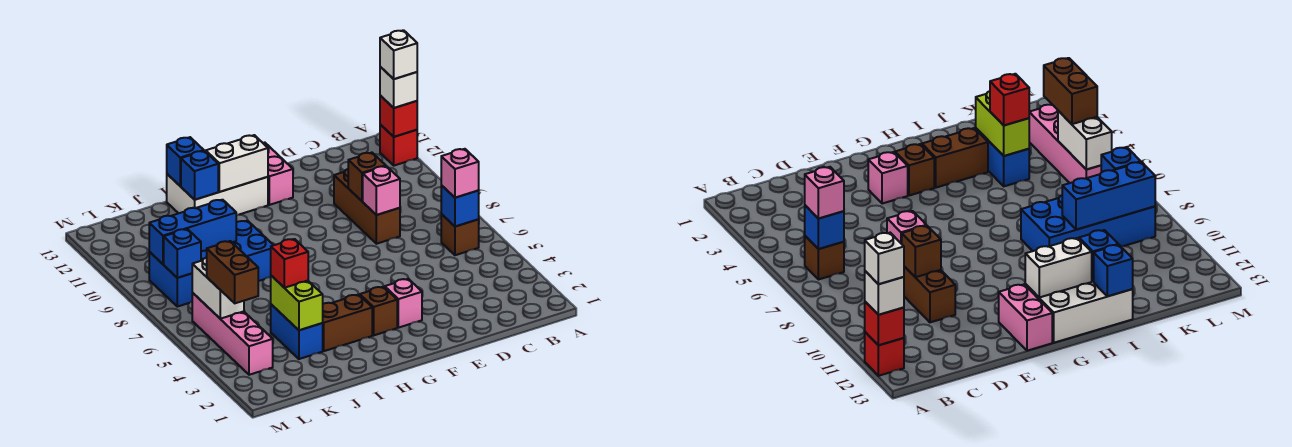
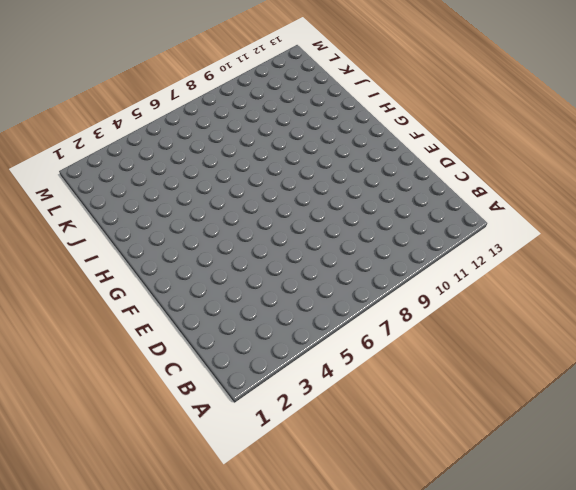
none -> red brick A12 level 1
none -> brown brick B6 level 1
none -> brown brick D8:D10 level 1

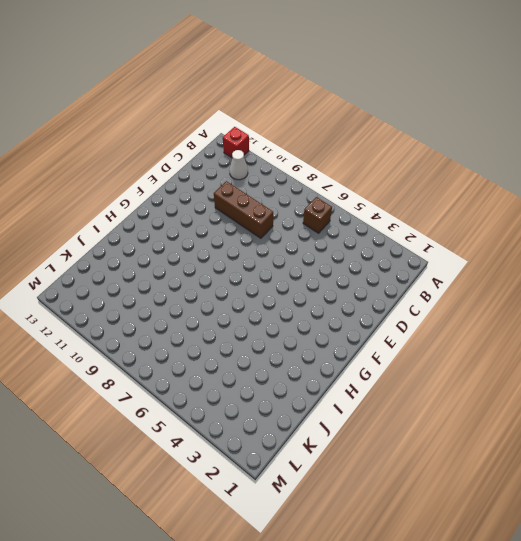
white cone B11 level 1 -> none
none -> pink brick F3 level 1
none -> pink brick F12:F13 level 1
none -> brown brick G3 level 1

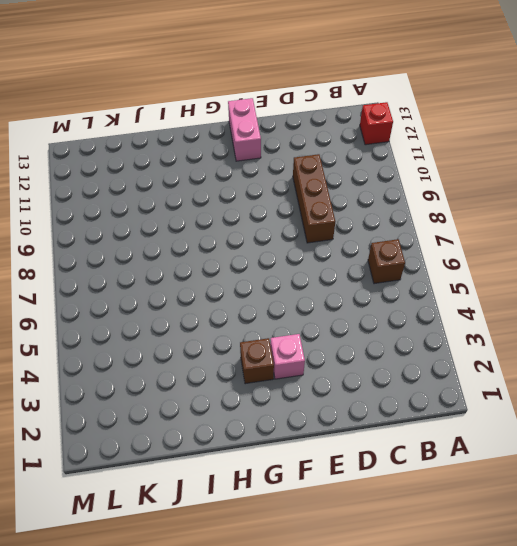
none -> white brick G12:I13 level 1
none -> brown brick H3:I3 level 1
none -> blue brick I8:L9 level 1

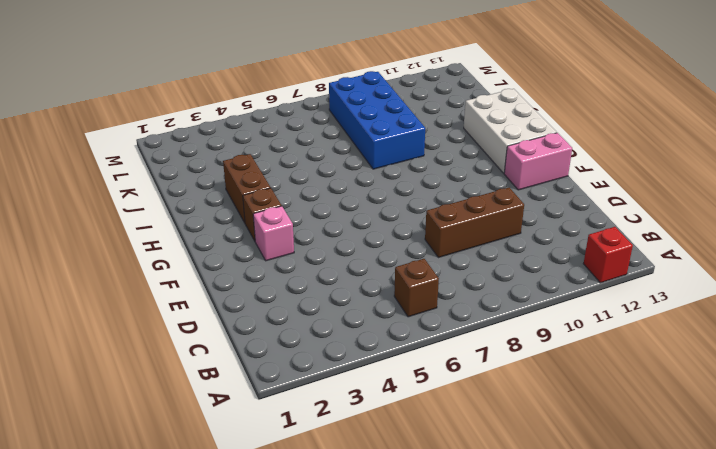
none -> blue brick J3:J4 level 1
none -> pink brick L3:L6 level 1
none -> red brick A12 level 2

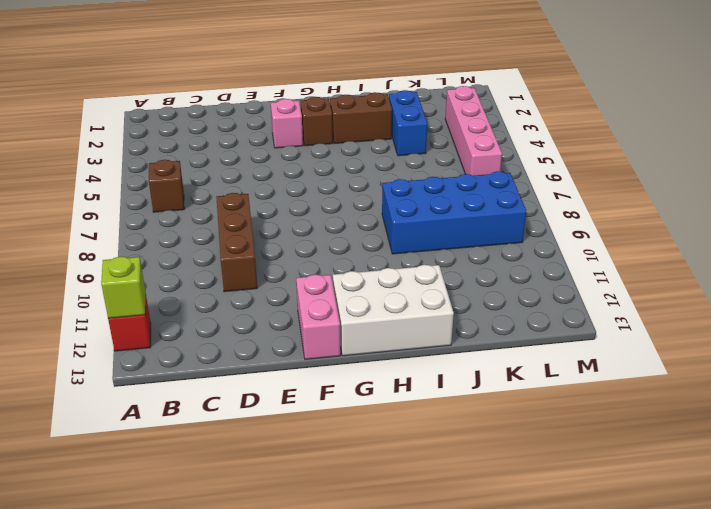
lime brick A12 level 2 -> red brick A12 level 2
none -> blue brick B6 level 2
none -> pink brick D8 level 2
none -> brown brick D9 level 2

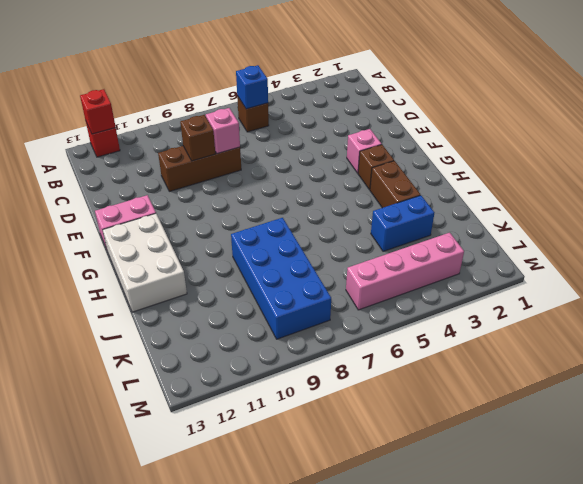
none -> white brick G12:H12 level 2
none -> blue brick I12 level 2
none -> blue brick I13 level 2

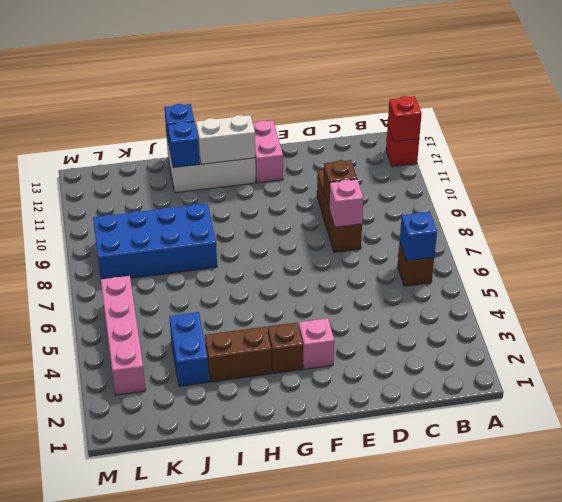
none -> lime brick J3:J4 level 2
none -> blue brick J9:L9 level 2
none -> white brick L5:L6 level 2

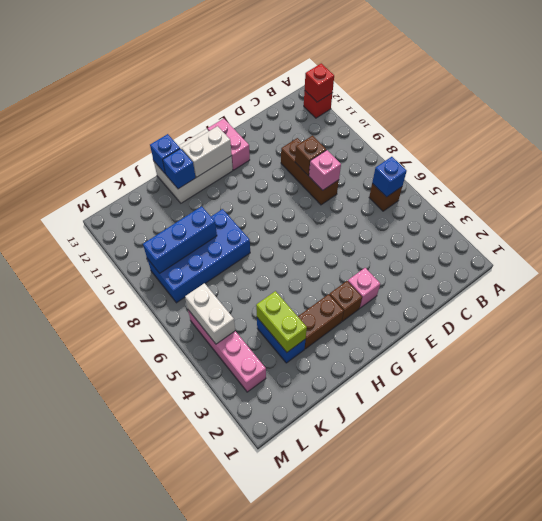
none -> blue brick L8 level 2
none -> white brick A12 level 3
none -> pink brick B6 level 3

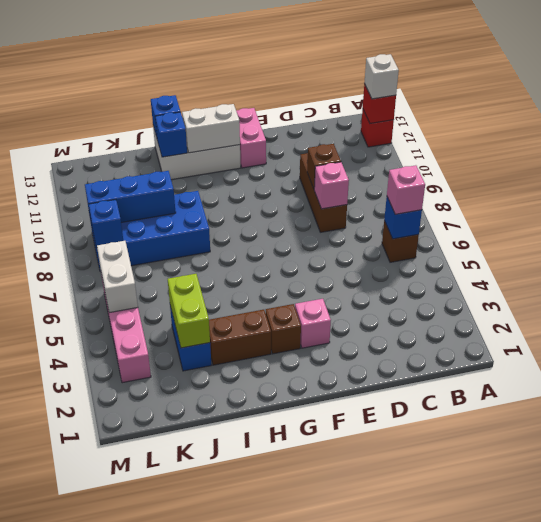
none -> red brick J4 level 3
none -> brown brick L4:L5 level 3
none -> white brick A12 level 4

